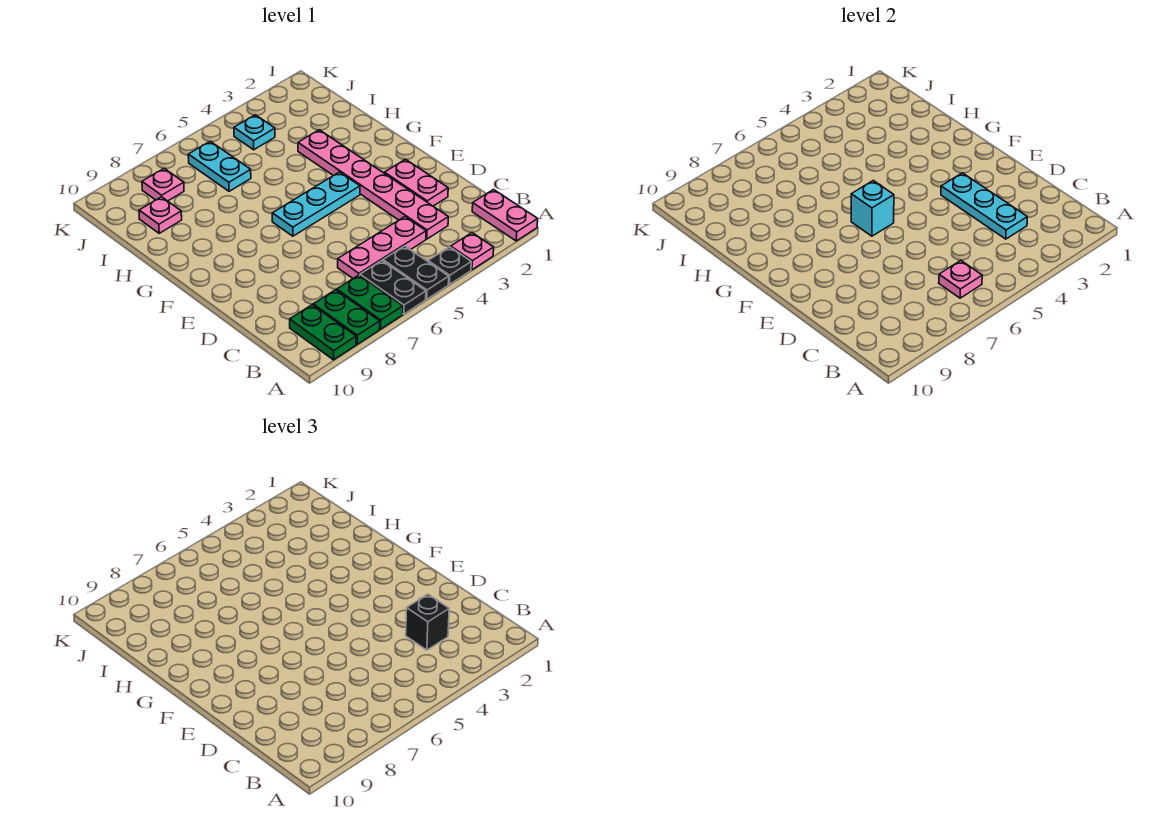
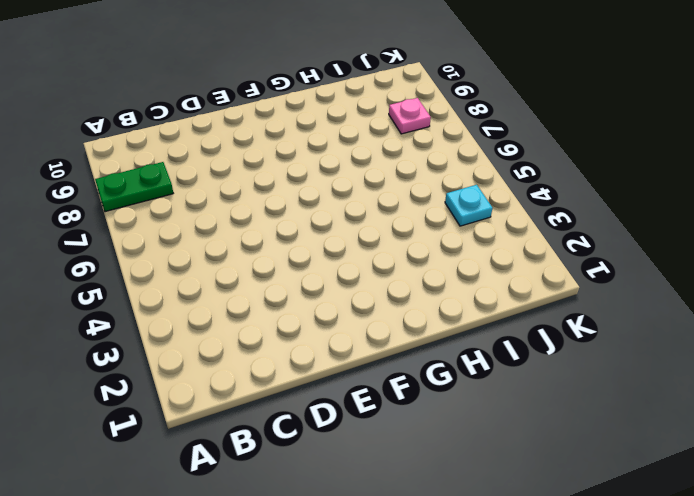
none -> pink plate A1:B1 level 1
none -> pink plate A3 level 1
none -> black plate A4 level 1

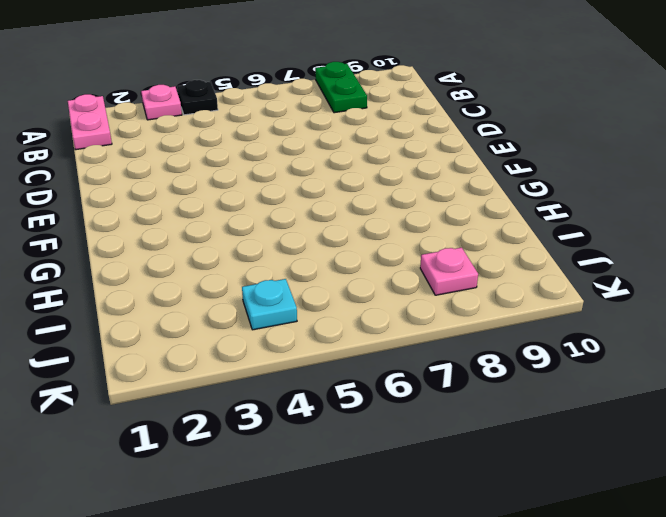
none -> black plate A5:B5 level 1
none -> black plate A6:B6 level 1
none -> green plate A7:B7 level 1

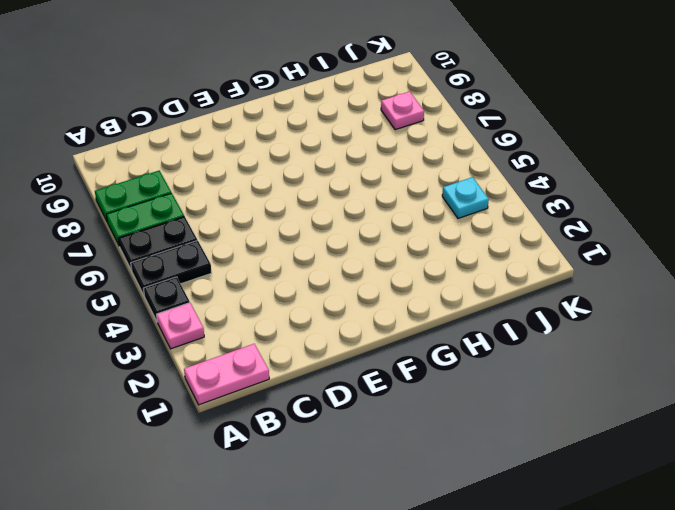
none -> green plate A9:B9 level 1
none -> pink plate C3:H3 level 1
none -> pink plate C4:C6 level 1

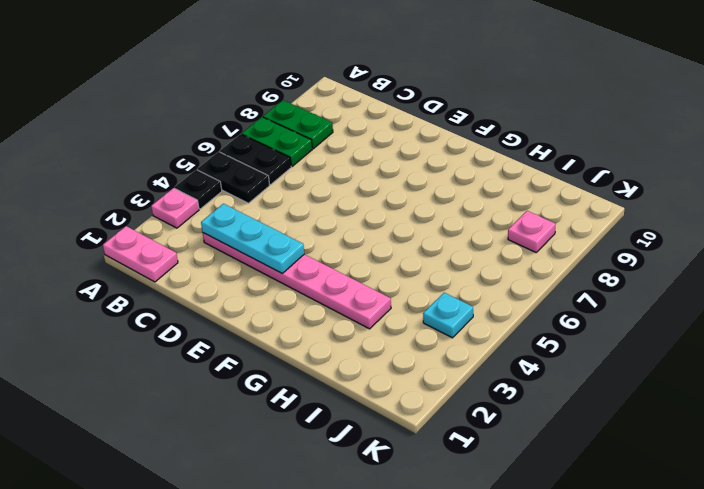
none -> green plate A9:B9 level 1
none -> pink plate C4:C6 level 1
none -> pink plate D2:E2 level 1

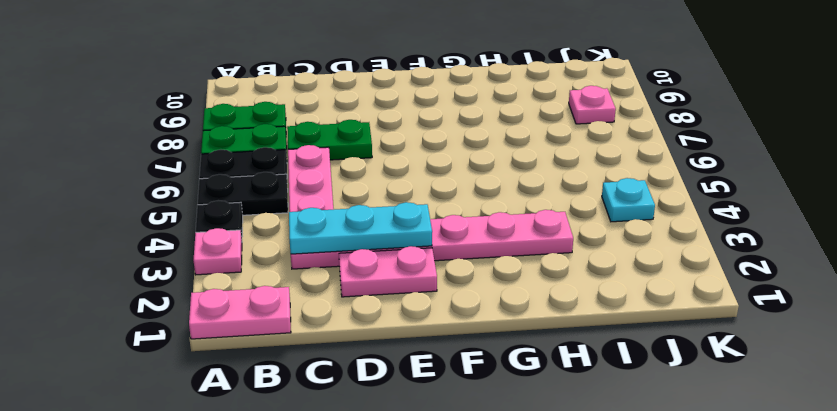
green plate C7:D7 level 1 -> green plate A9:B9 level 1
none -> cyan plate F4:F6 level 1
none -> cyan plate I6:J6 level 1
none -> pink plate I9 level 1

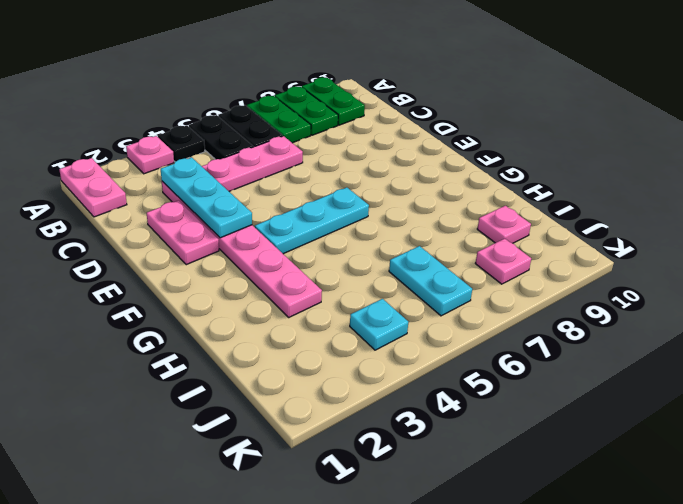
none -> pink plate B6 level 2
none -> cyan brick F6 level 2
none -> black brick C3 level 3

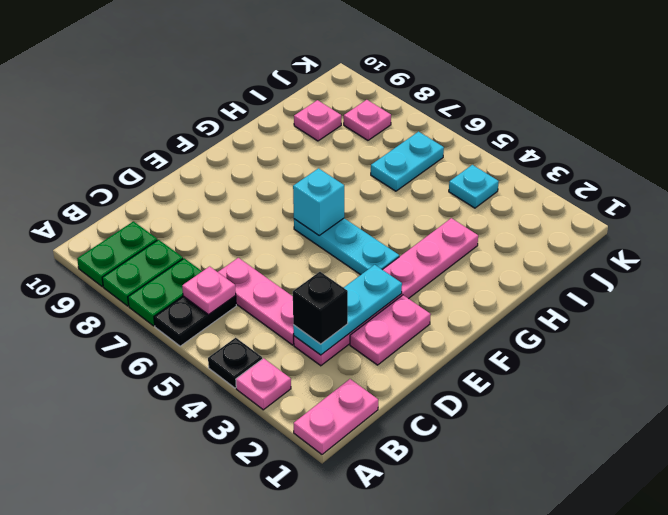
none -> black plate A5:B5 level 1

